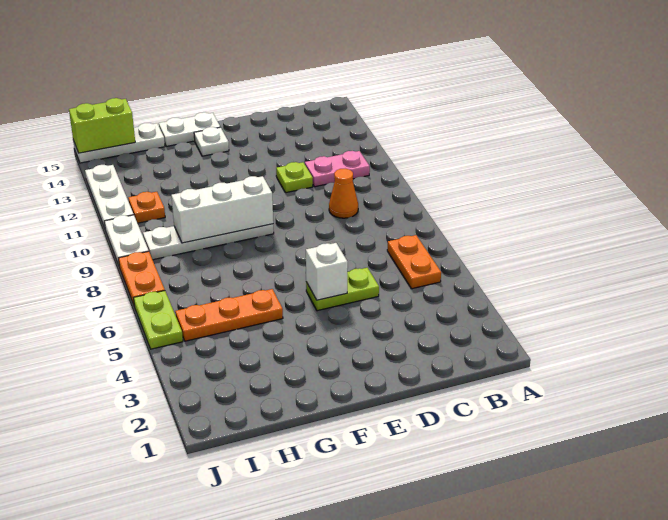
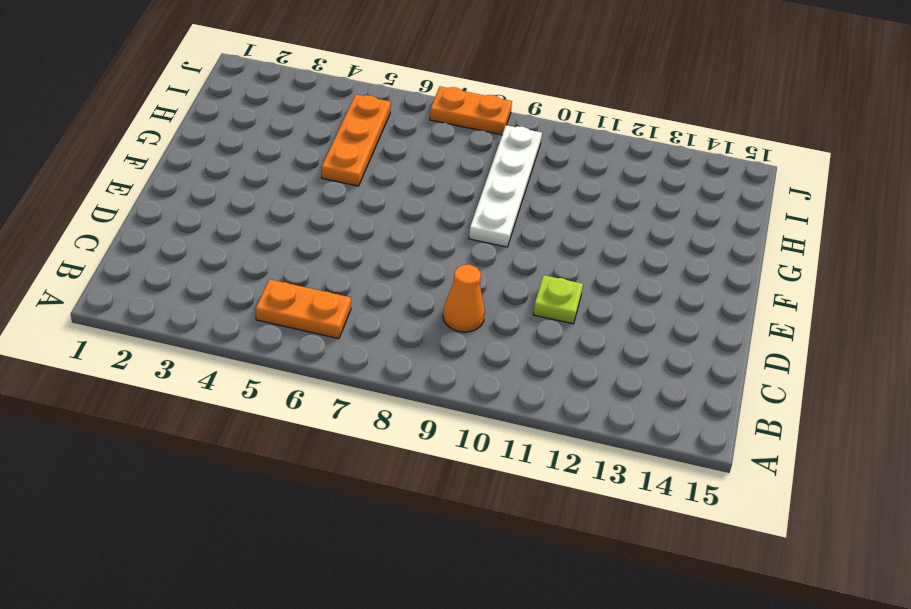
none -> pink plate B11:C11 level 1
none -> lime plate D5:E5 level 1
none -> white plate F14 level 1

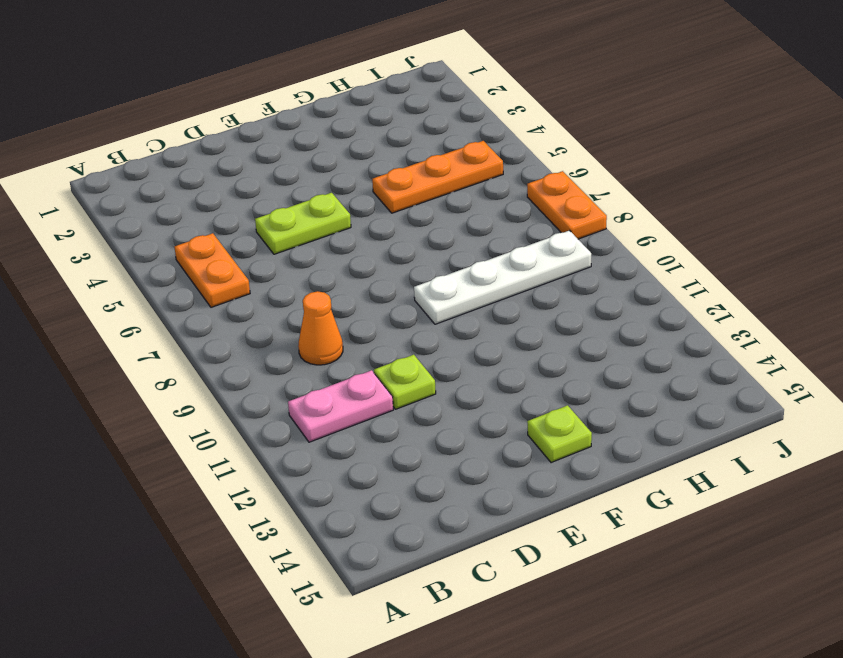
lime plate F14 level 1 -> white plate F14 level 1
none -> white plate F15:G15 level 1
none -> white plate H15:J15 level 1
none -> orange plate I11 level 1

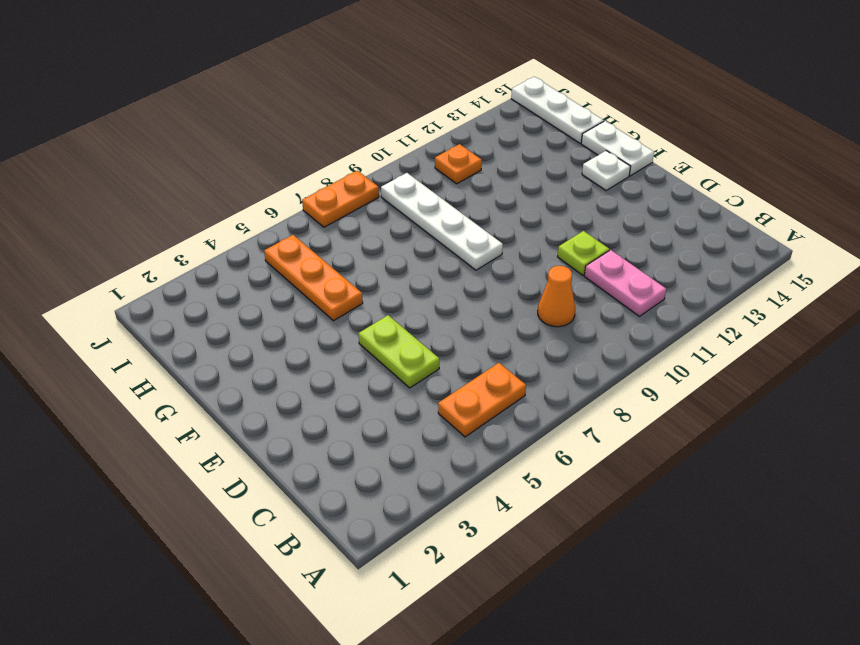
none -> lime plate J5:J6 level 1
none -> white plate J9:J10 level 1
none -> white plate J11:J13 level 1

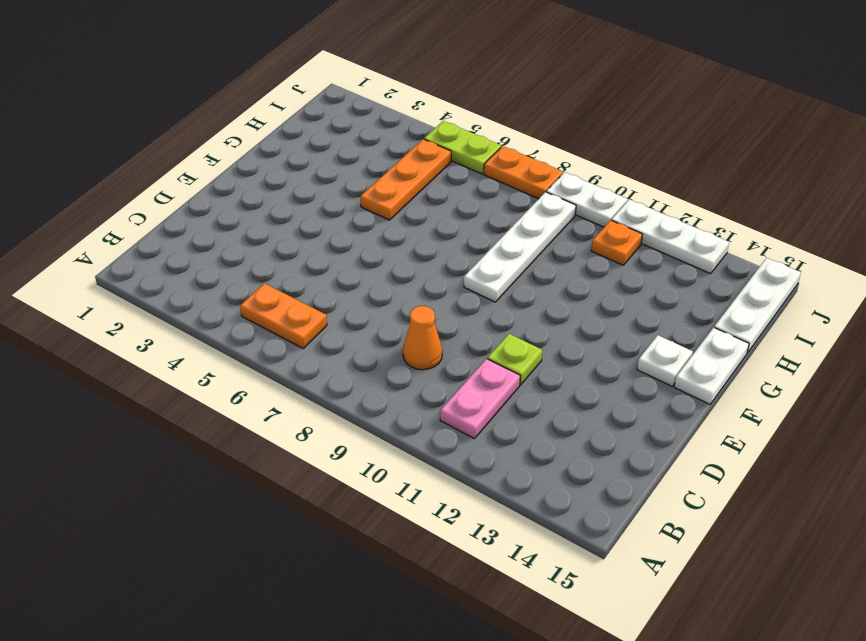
none -> lime plate D5:E5 level 1
none -> white brick E5 level 2
none -> white brick F9:H9 level 2

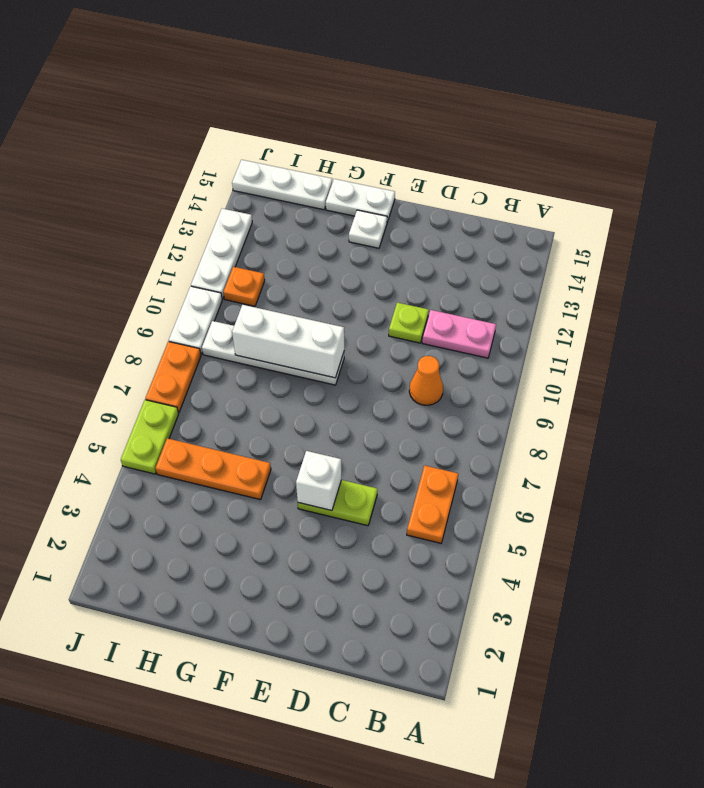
none -> lime brick I15:J15 level 2

